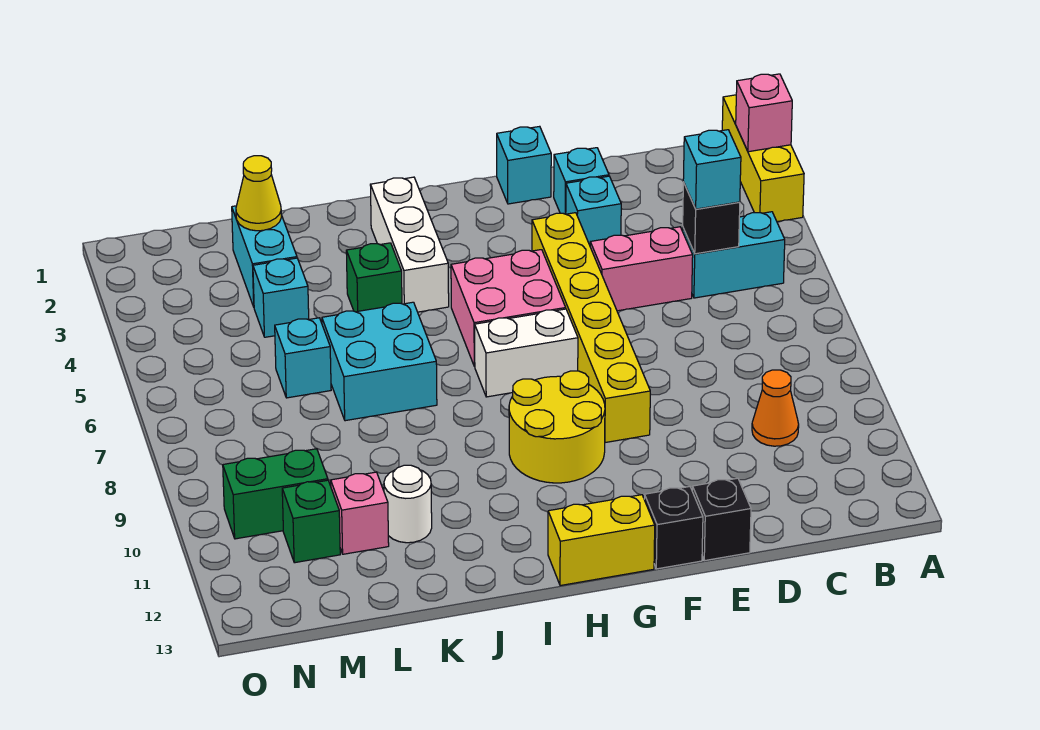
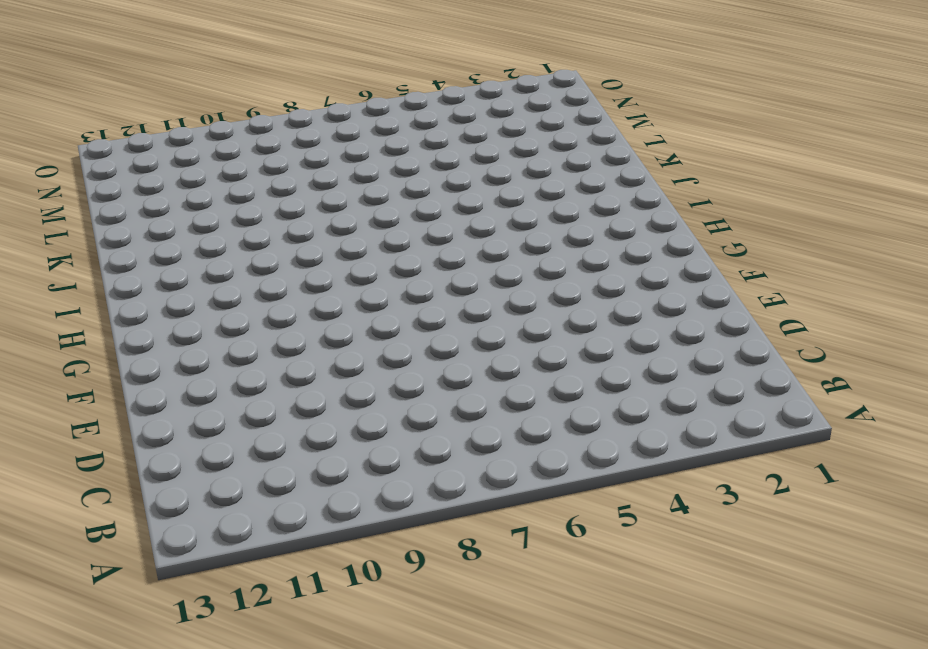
none -> yellow brick A1:A3 level 1
none -> cyan brick B5:C5 level 1
none -> orange cone C10 level 1

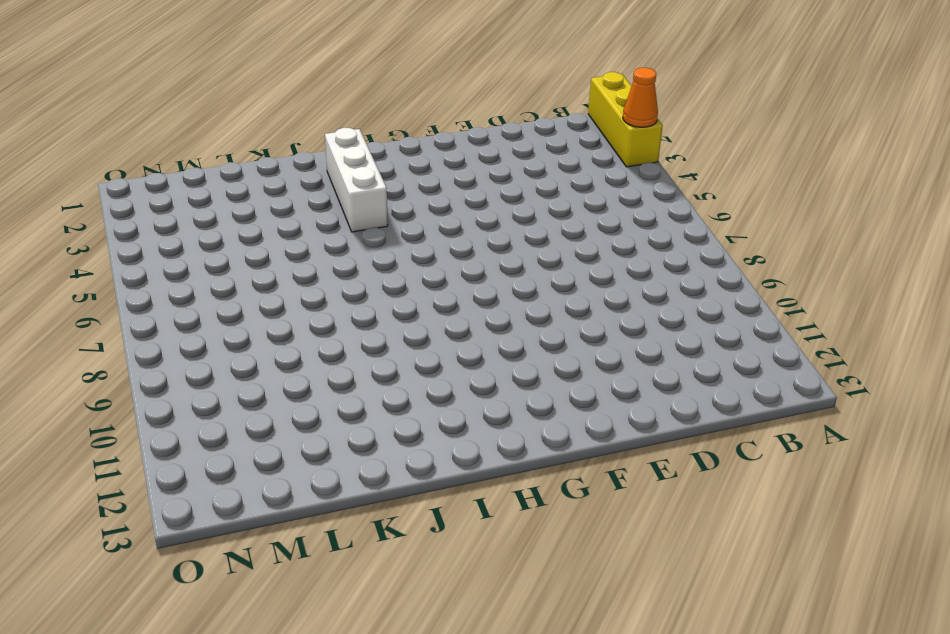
orange cone A3 level 2 -> orange cone C10 level 1
none -> cyan brick B5:C5 level 1
none -> pink brick D5:E5 level 1
none -> cyan brick E2 level 1

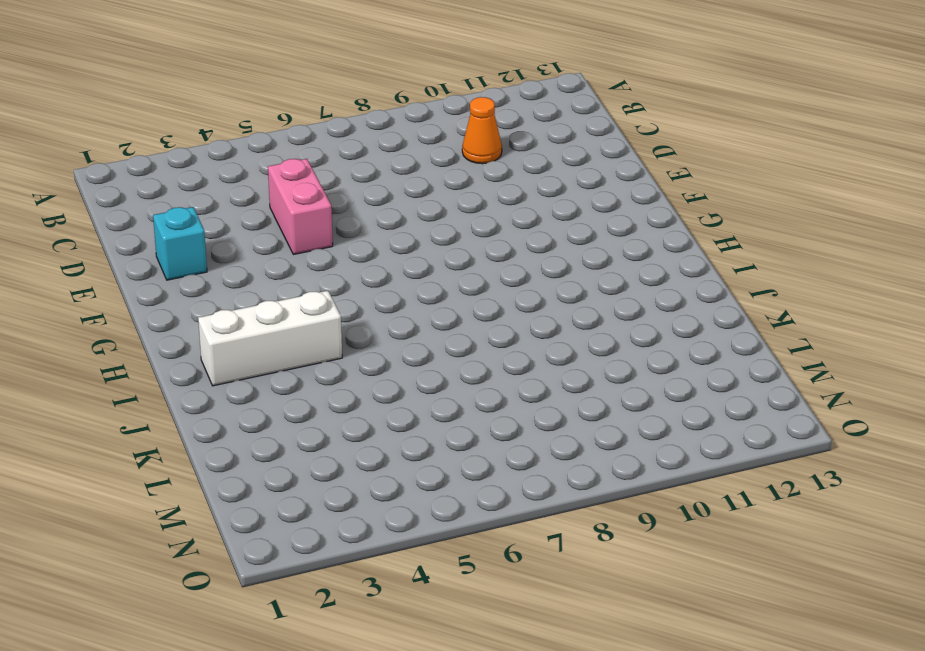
none -> yellow brick A1:A3 level 1
none -> cyan brick B5:C5 level 1
none -> cyan brick E3 level 1

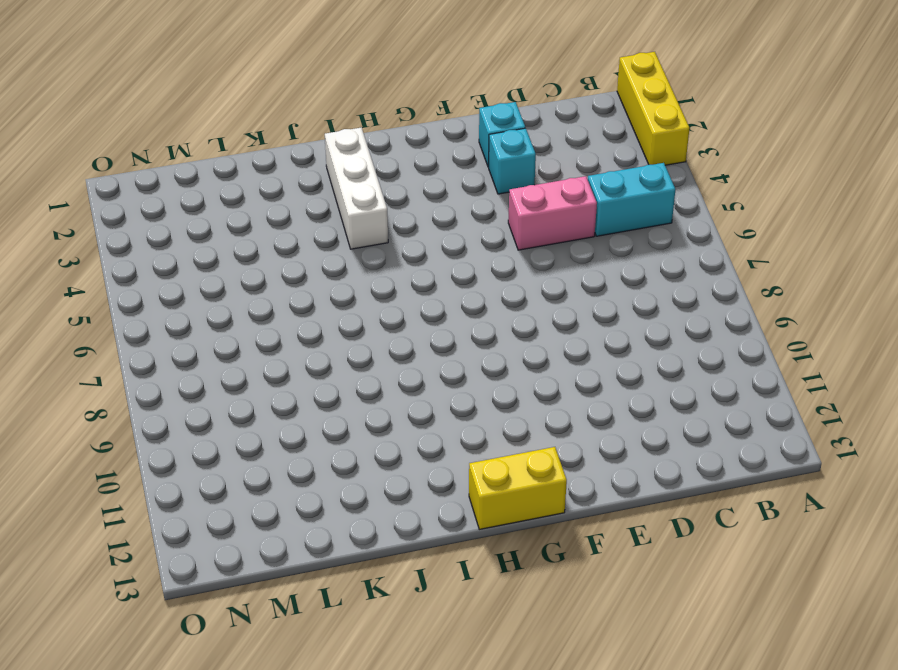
none -> orange cone C10 level 1
none -> black brick E13 level 1
none -> cyan brick F1 level 1

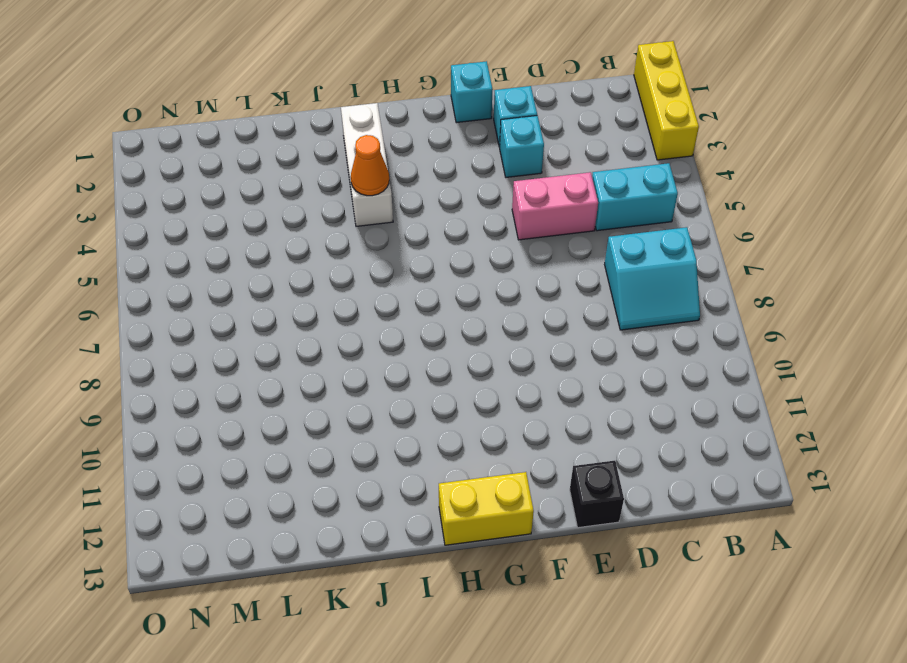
cyan slope B7:C8 level 1 top 7 -> none
orange cone I4 level 2 -> orange cone C10 level 1
none -> yellow brick F4:F9 level 1
none -> black brick F13 level 1
none -> pink brick G5:H6 level 1

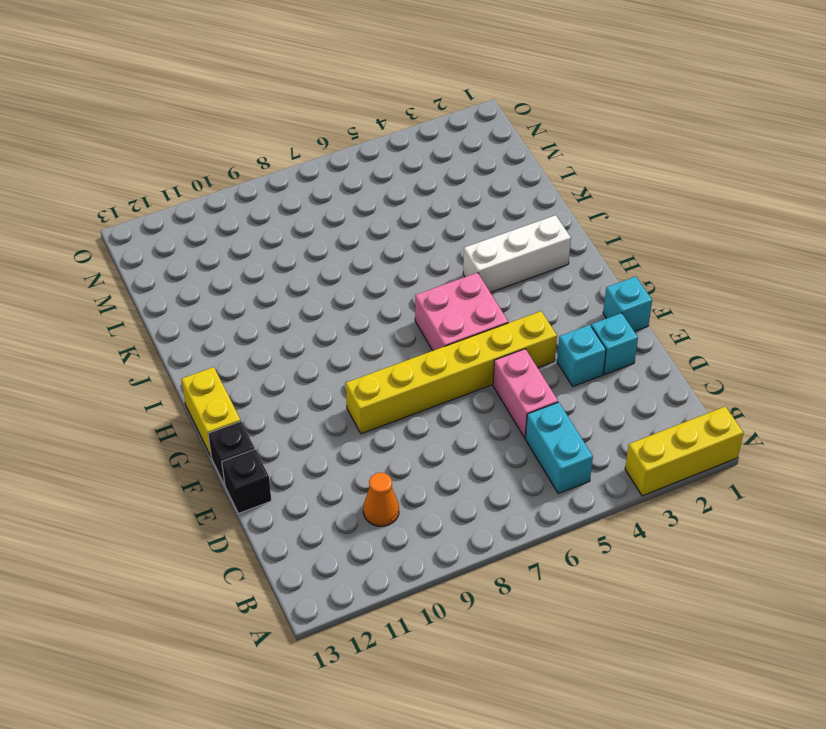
none -> white brick G7:H7 level 1
none -> yellow round brick G9:H10 level 1
none -> green brick J4 level 1

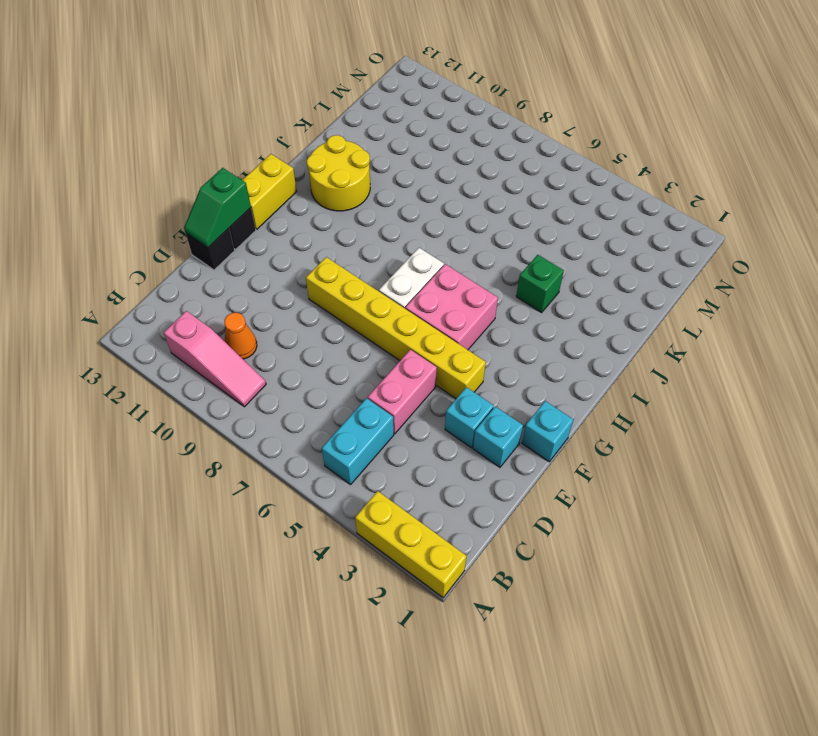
pink slope B9:B11 level 1 top 11 -> none
green slope E13:F13 level 2 top F -> none
yellow round brick I11:J12 level 1 -> yellow round brick G9:H10 level 1
none -> white brick I2:I4 level 1
none -> cyan brick J6:K7 level 1
none -> white round brick K11 level 1

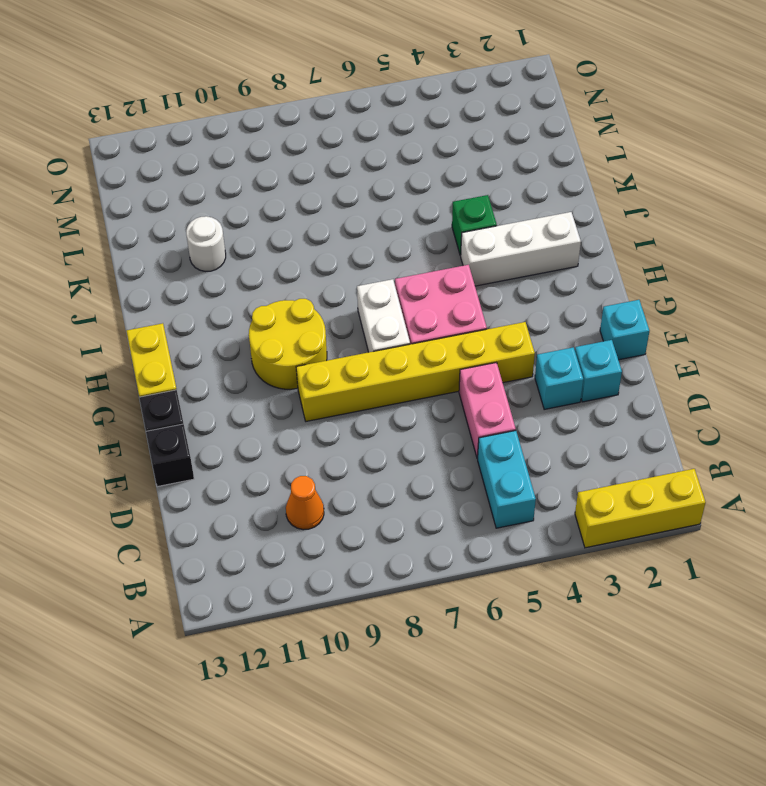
none -> cyan brick J6:K7 level 1
none -> cyan brick L2:L3 level 1
none -> cyan brick L4 level 1

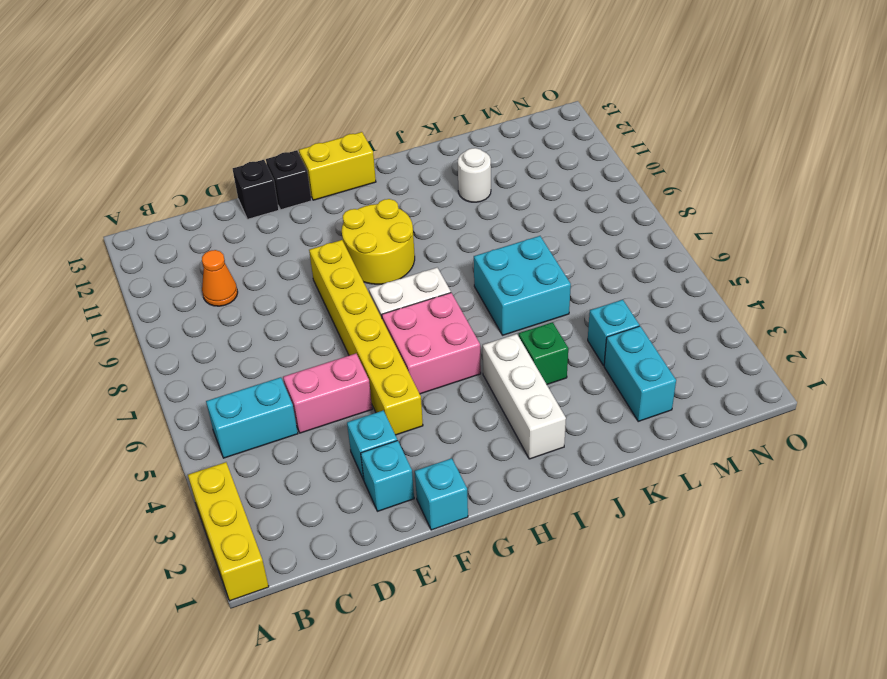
none -> cyan brick L6 level 1
none -> pink brick L11 level 1
none -> green brick M10:N10 level 1

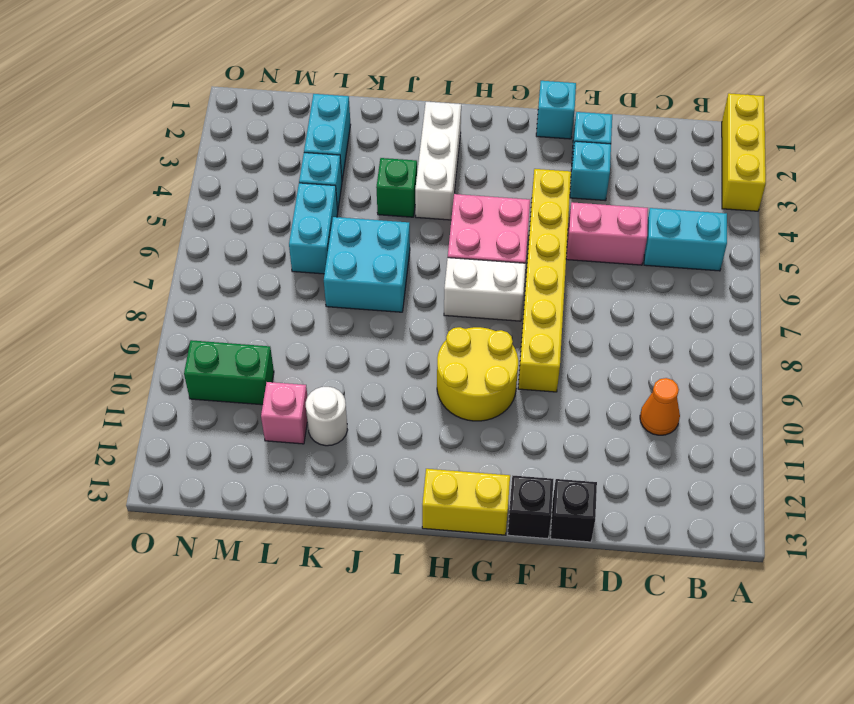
cyan brick L5:L6 level 1 -> cyan brick L6 level 1
none -> green brick M11 level 1
none -> pink brick A2 level 2
none -> black brick C5 level 2

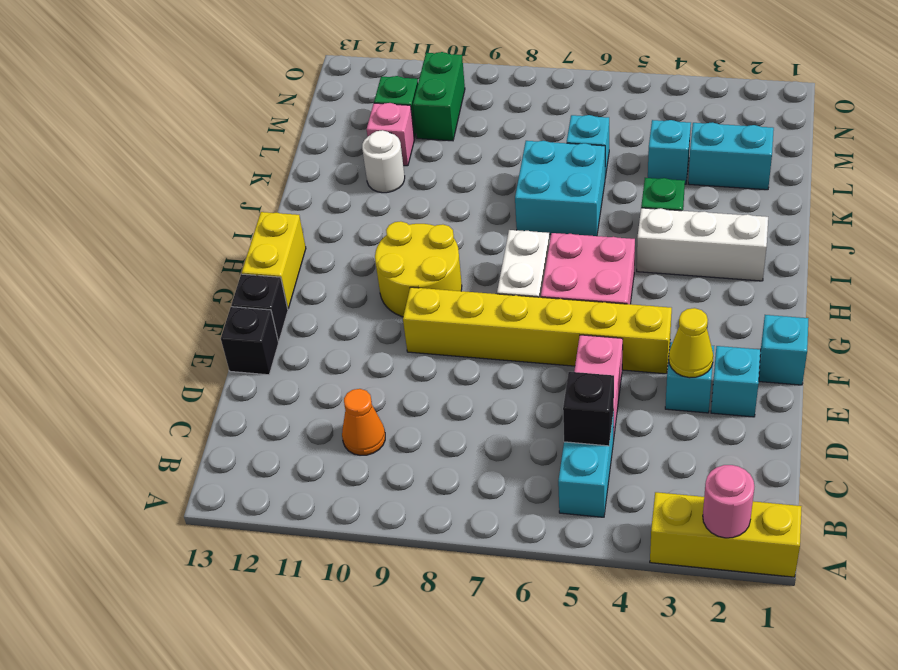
pink round brick A2 level 2 -> pink brick A2 level 2
yellow cone E3 level 2 -> yellow cone L2 level 2
none -> cyan brick C5 level 3

